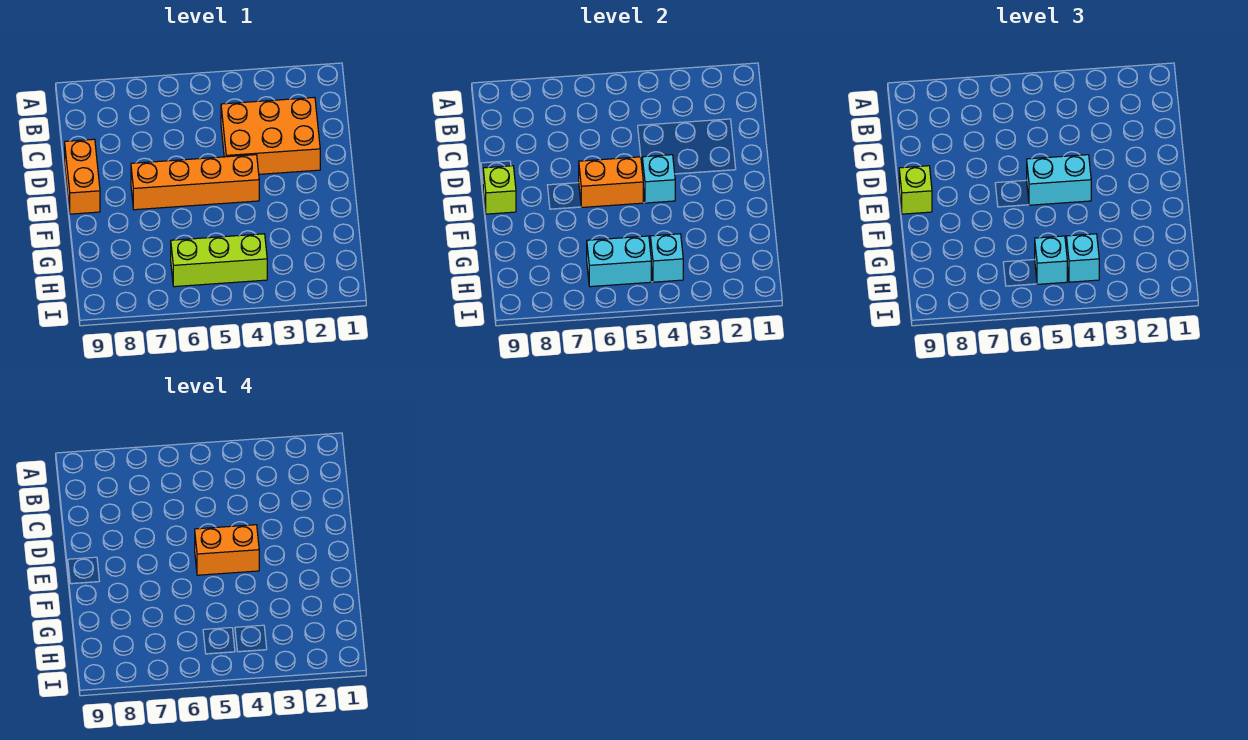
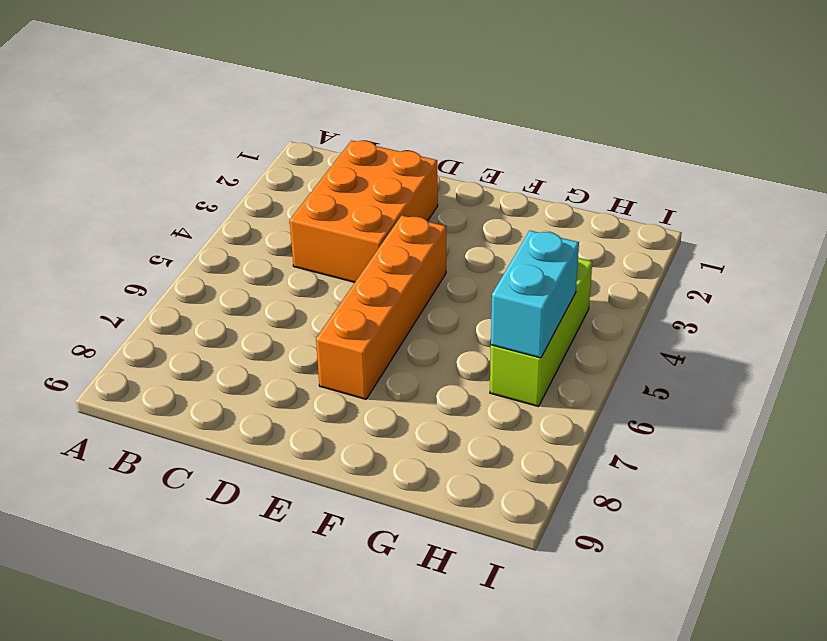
none -> orange brick D9:E9 level 1
none -> cyan brick E4 level 2
none -> orange brick E5:E6 level 2

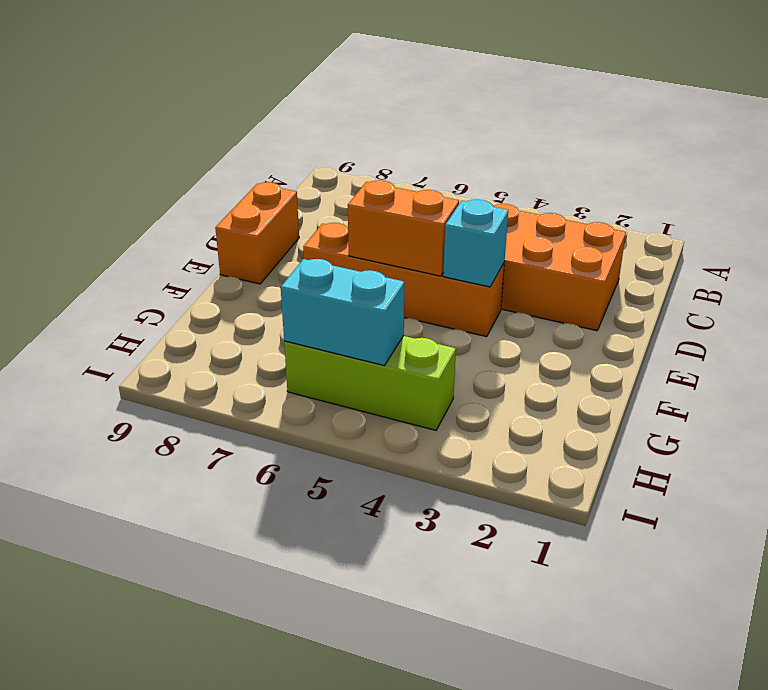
none -> lime brick E9 level 2
none -> cyan brick H4 level 2
none -> cyan brick E4:E5 level 3

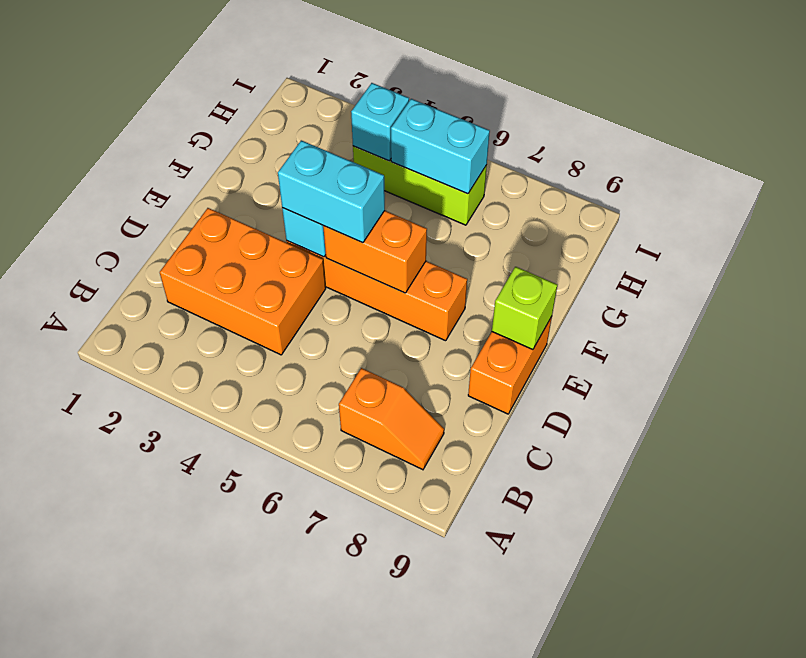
orange slope B7:B8 level 1 top 7 -> none
none -> lime brick E9 level 3
none -> cyan brick H4 level 3
none -> cyan brick H5 level 3

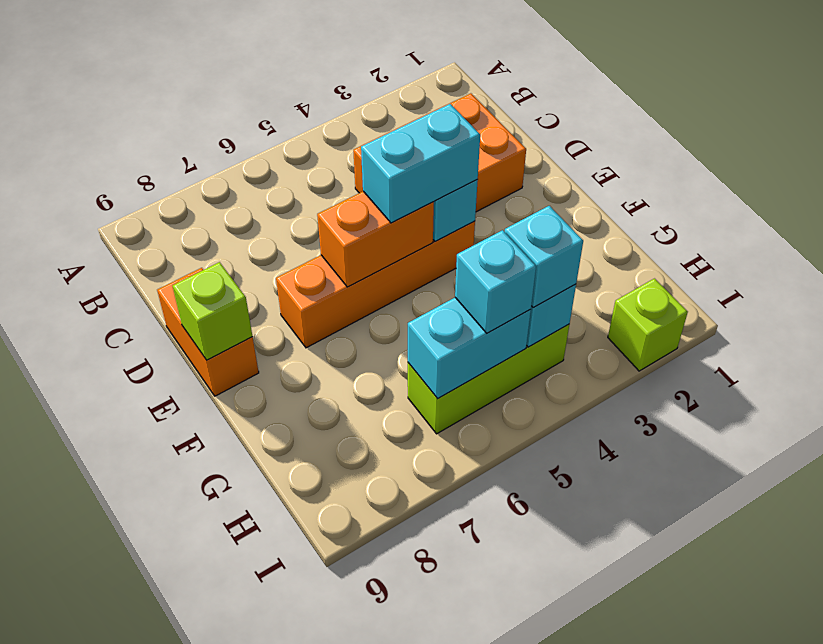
lime brick I2 level 1 -> lime brick E9 level 3
none -> orange brick E4:E5 level 4

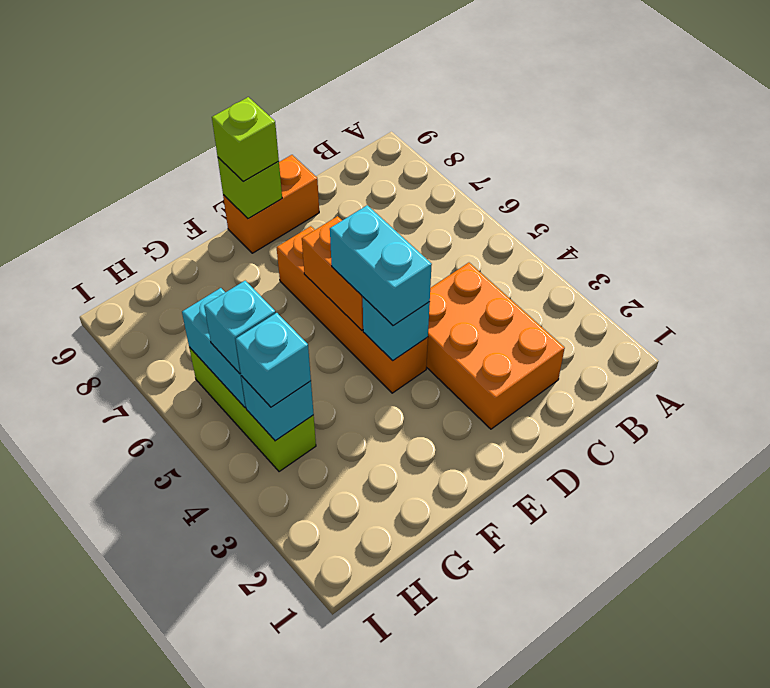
none -> orange brick E4:E5 level 4

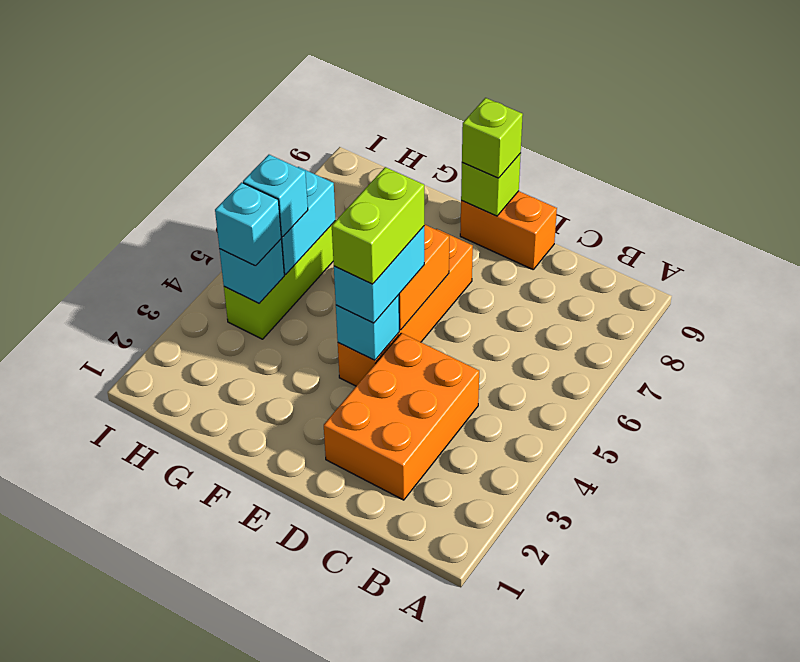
lime brick E4:E5 level 4 -> orange brick E4:E5 level 4

